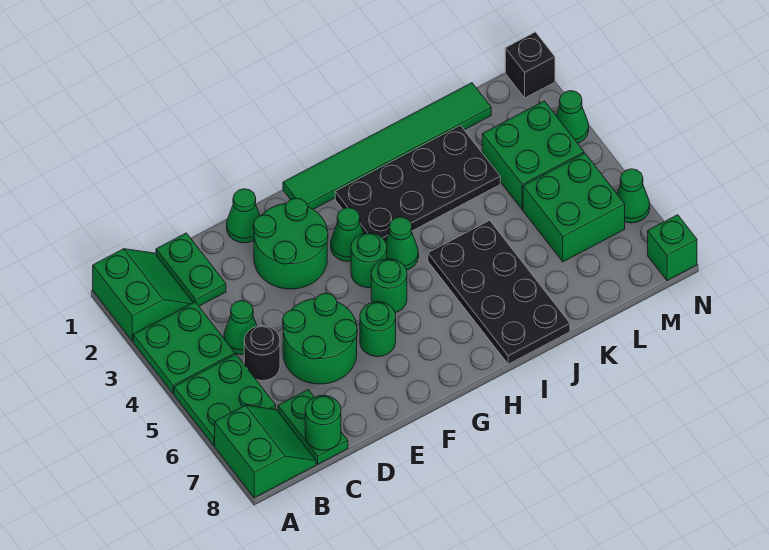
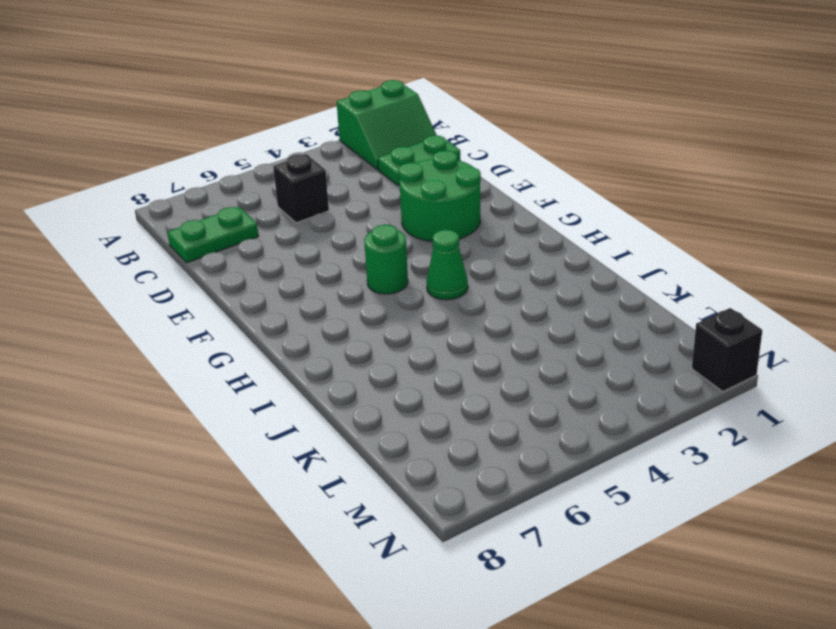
black brick C5 level 1 -> black round brick C5 level 1
none -> green plate A3:B4 level 1
none -> green plate A5:B6 level 1
none -> green slope A7:B8 level 1 top A

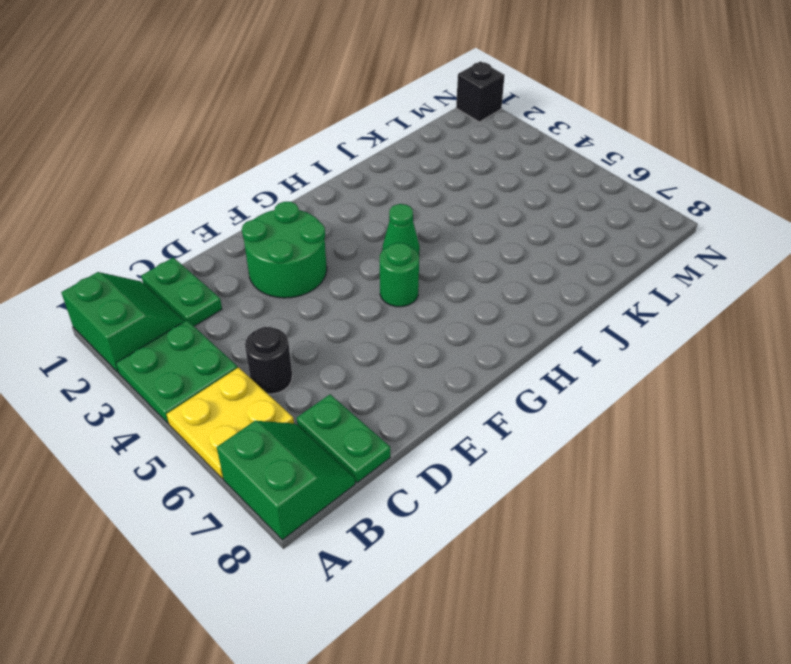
yellow plate A5:B6 level 1 -> green plate A5:B6 level 1
none -> green cone C4 level 1
none -> green round brick D5:E6 level 1
none -> green cone E1 level 1

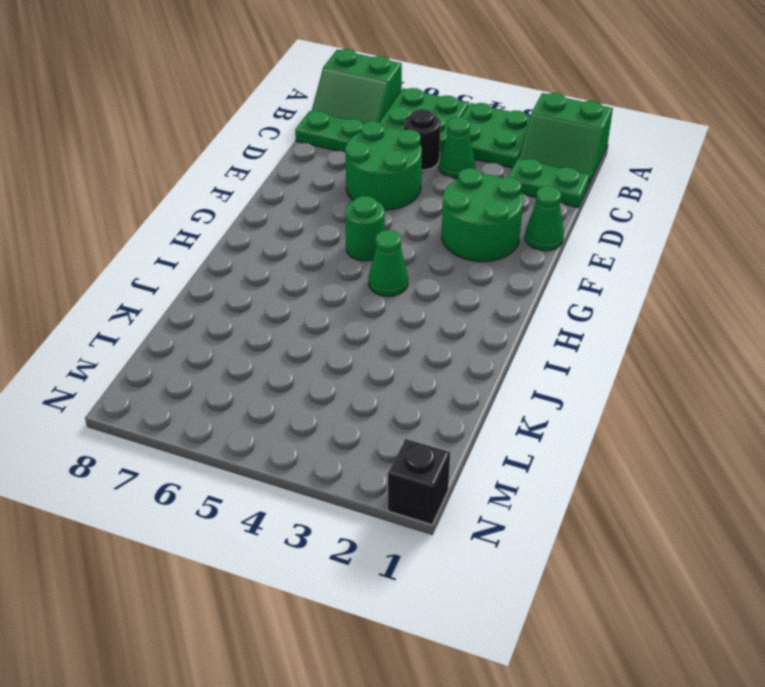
none -> green round brick F6 level 1
none -> green tile G1:L1 level 1
none -> green cone G3 level 1

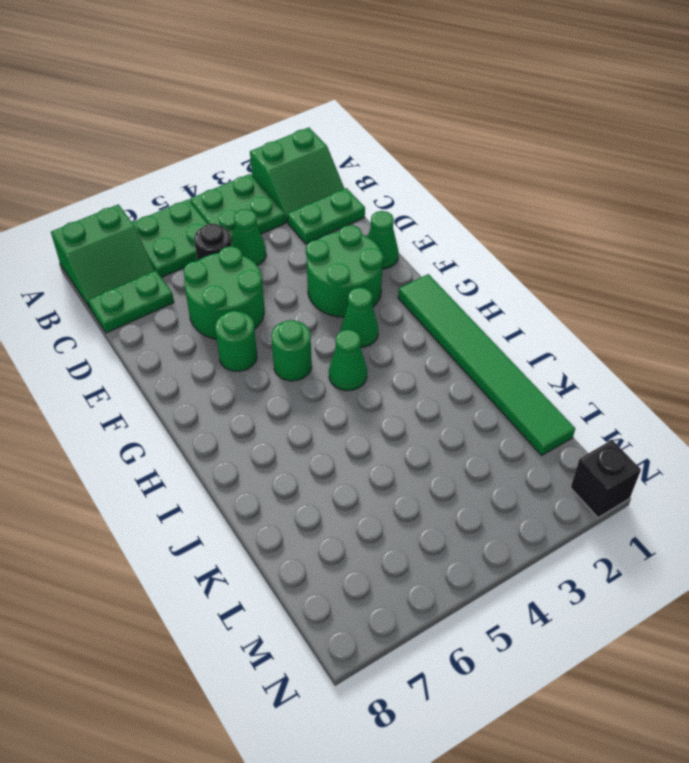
none -> green round brick G4 level 1
none -> black plate H2:K3 level 1
none -> black plate I5:J8 level 1

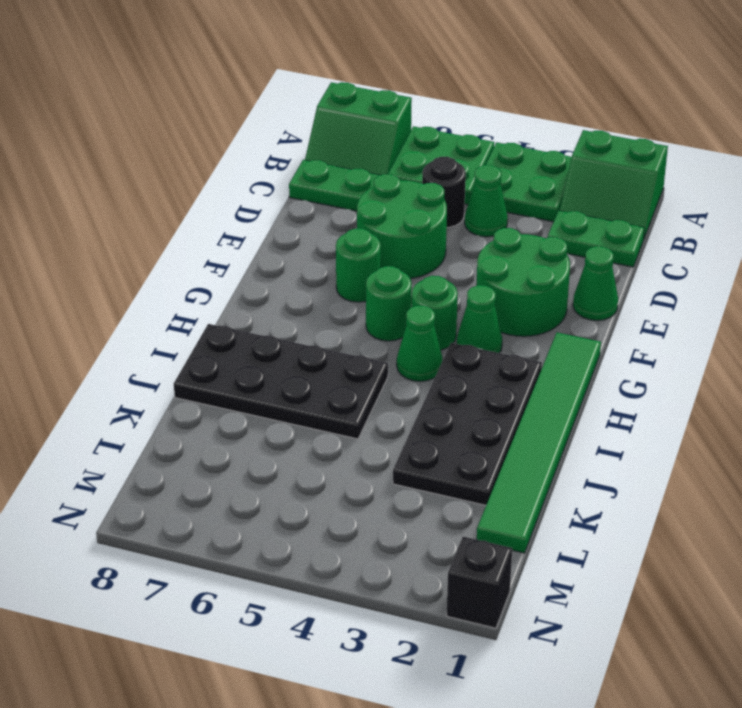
none -> green brick L3:M4 level 1
none -> green brick L5:M6 level 1
none -> green cone N3 level 1

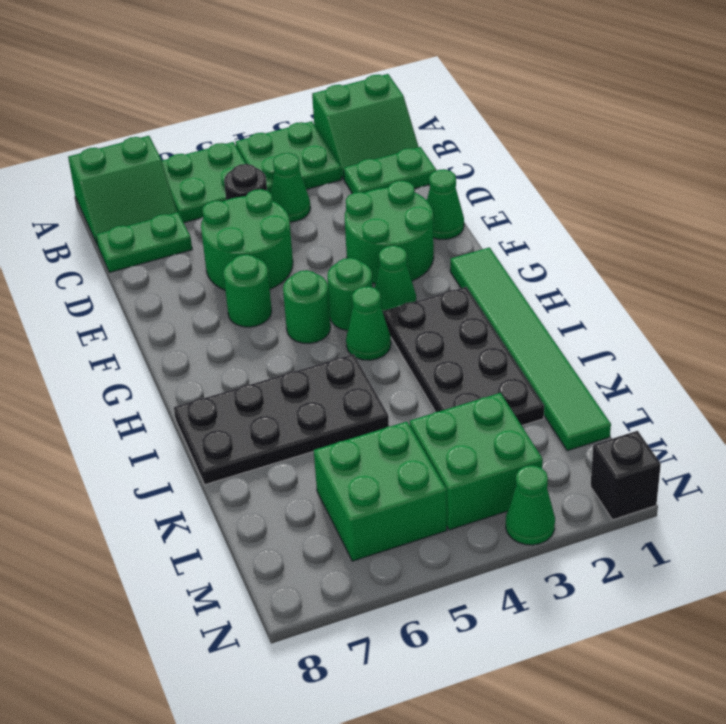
none -> green cone N6 level 1
none -> green brick N8 level 1
none -> green round brick C8 level 2

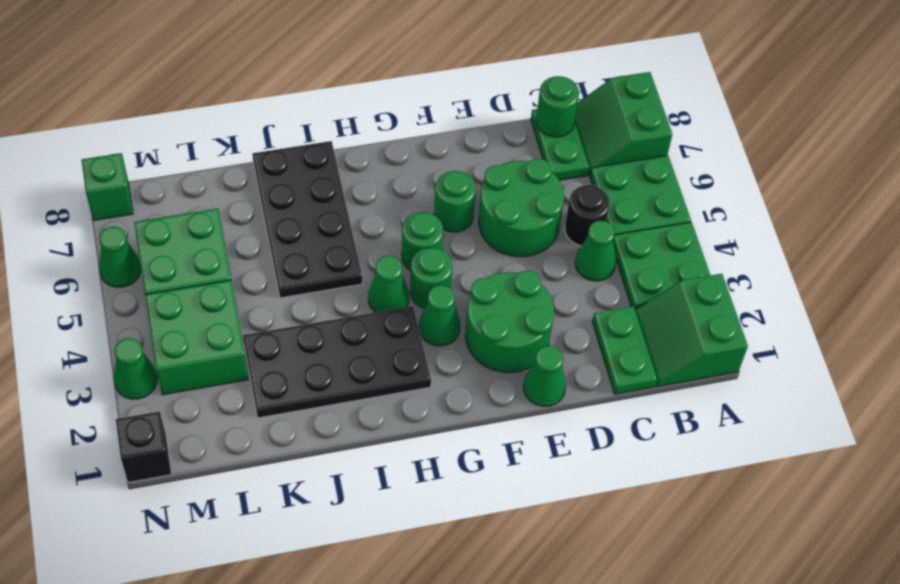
none -> green tile G1:L1 level 1

